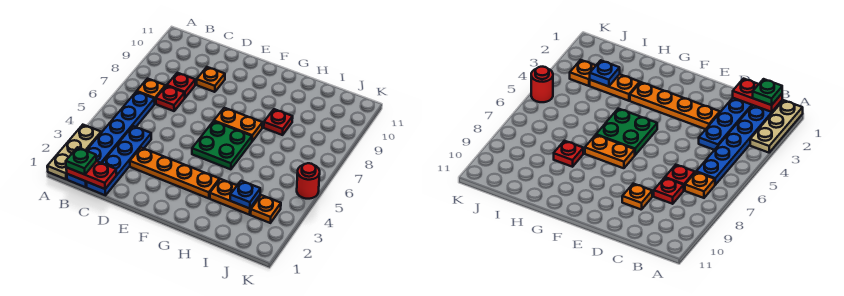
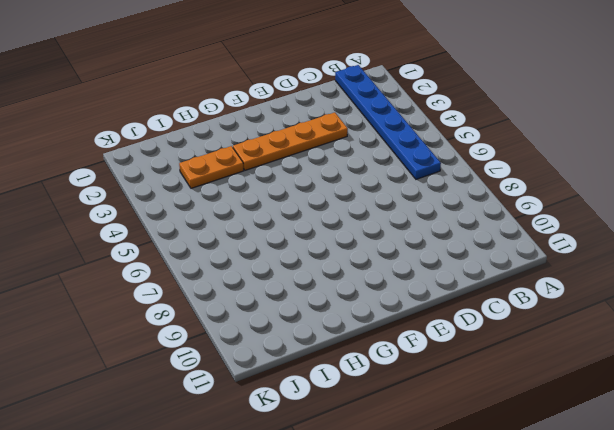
none -> tan plate A1:A3 level 1
none -> orange plate B7 level 1
none -> blue plate C1:C4 level 1

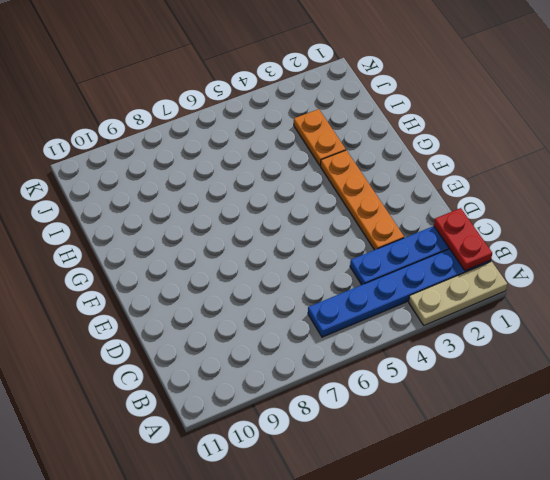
none -> orange plate B7 level 1
none -> red plate C7 level 1
none -> red plate C8 level 1

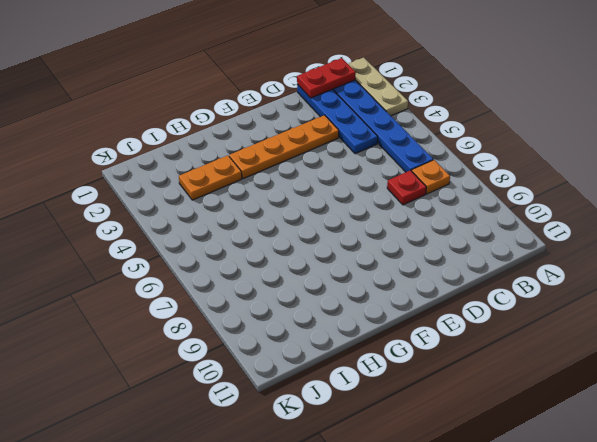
none -> red plate C8 level 1
none -> orange plate D9 level 1
none -> green plate F5:G6 level 1

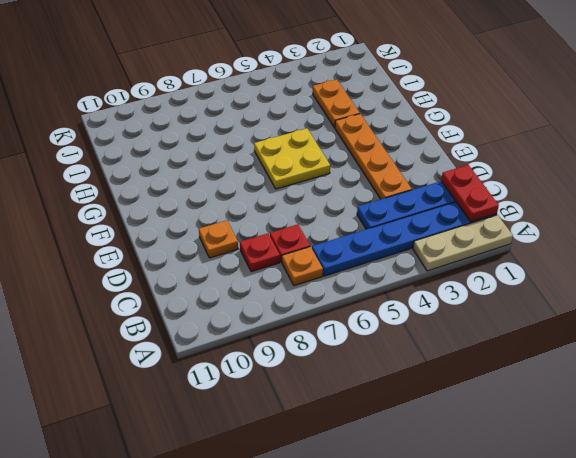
yellow plate F5:G6 level 1 -> green plate F5:G6 level 1
none -> orange plate F7:G7 level 1
none -> red plate H8 level 1
none -> orange plate J3 level 1

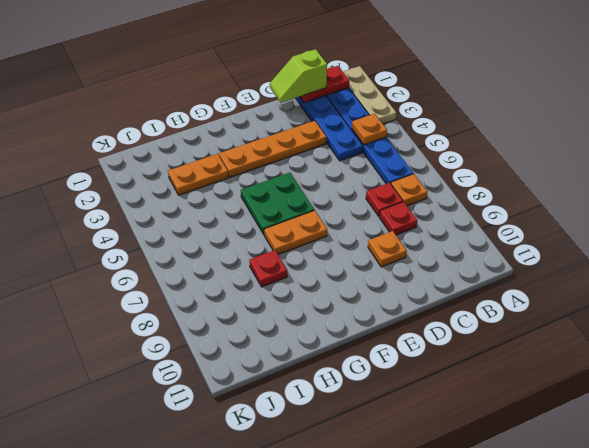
orange plate B4 level 2 -> orange plate J3 level 1
lime slope C1:D1 level 3 top C -> none
none -> red round brick K5 level 1
none -> blue plate I3 level 2
none -> green plate B1 level 3

